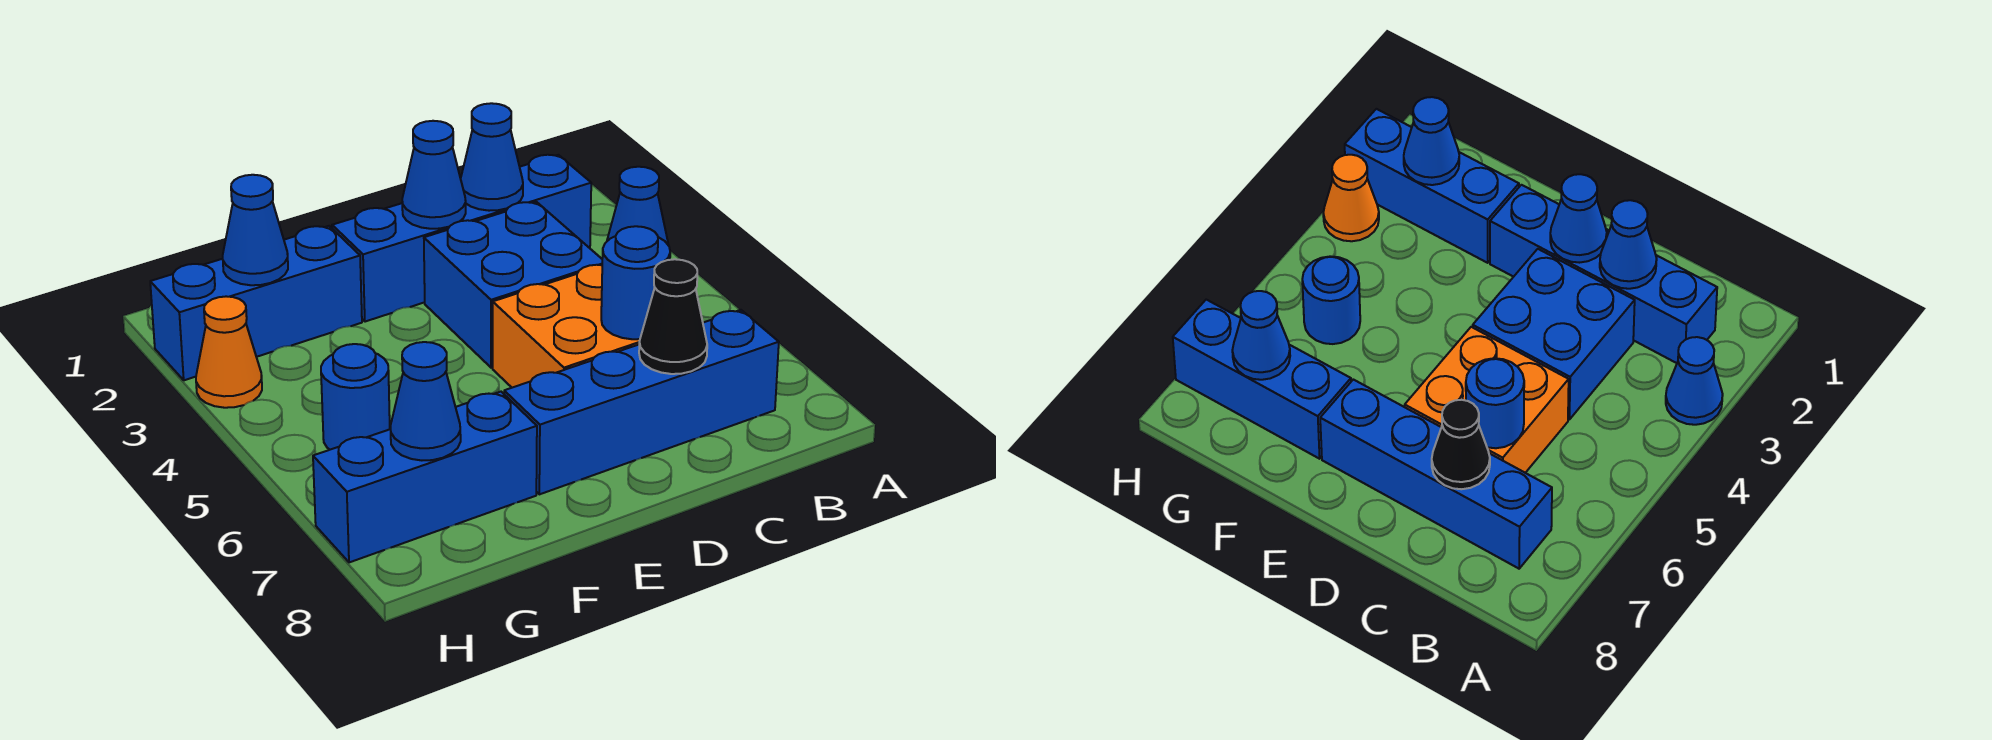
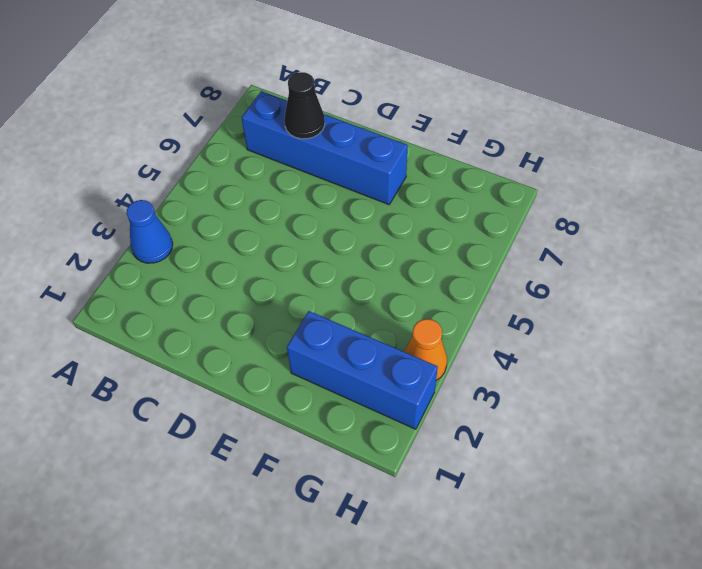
none -> blue brick B2:E2 level 1
none -> blue brick C3:D4 level 1
none -> orange brick C5:D6 level 1

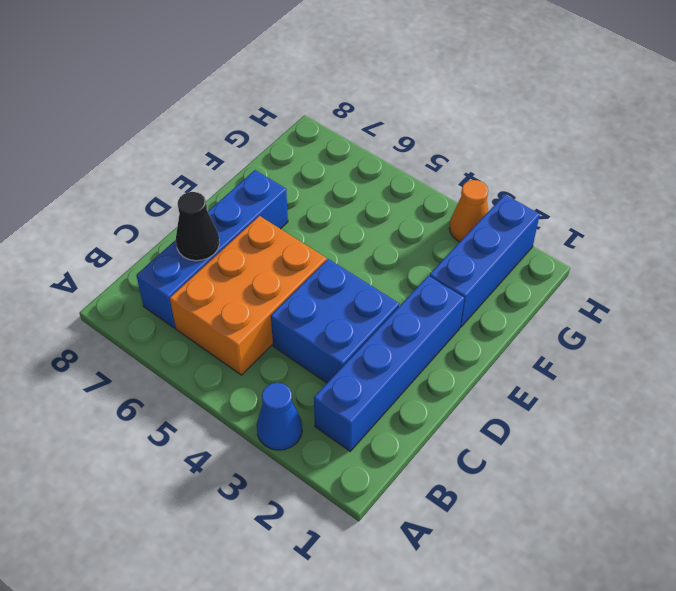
orange brick B5:D6 level 1 -> orange brick C5:D6 level 1
none -> blue brick F7:H7 level 1
none -> blue round brick G5 level 1
none -> blue cone C2 level 2

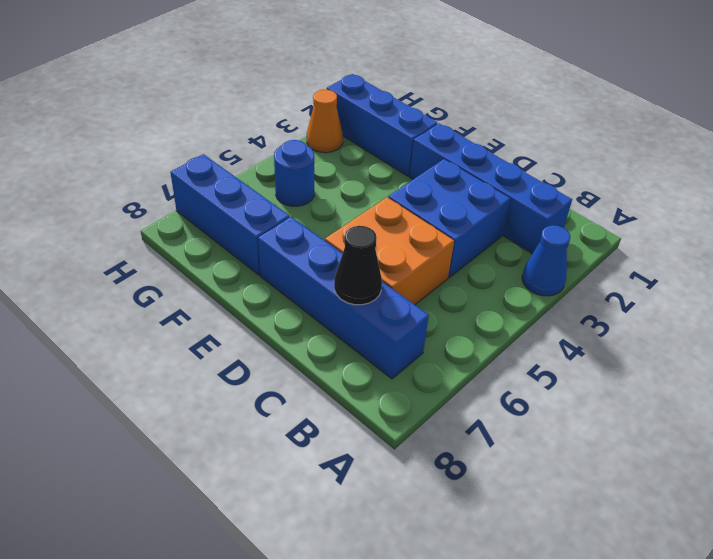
none -> blue cone C2 level 2
none -> blue round brick C6 level 2
none -> blue cone D2 level 2

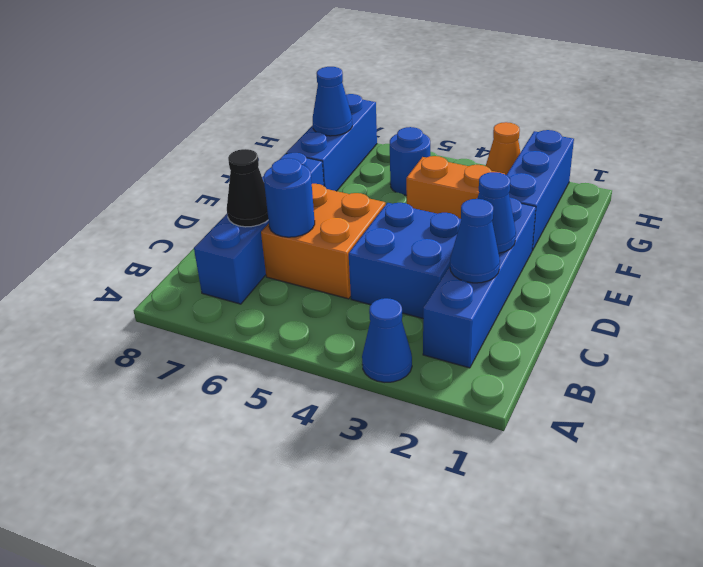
orange brick F3:F4 level 1 -> none
none -> blue cone G2 level 2

